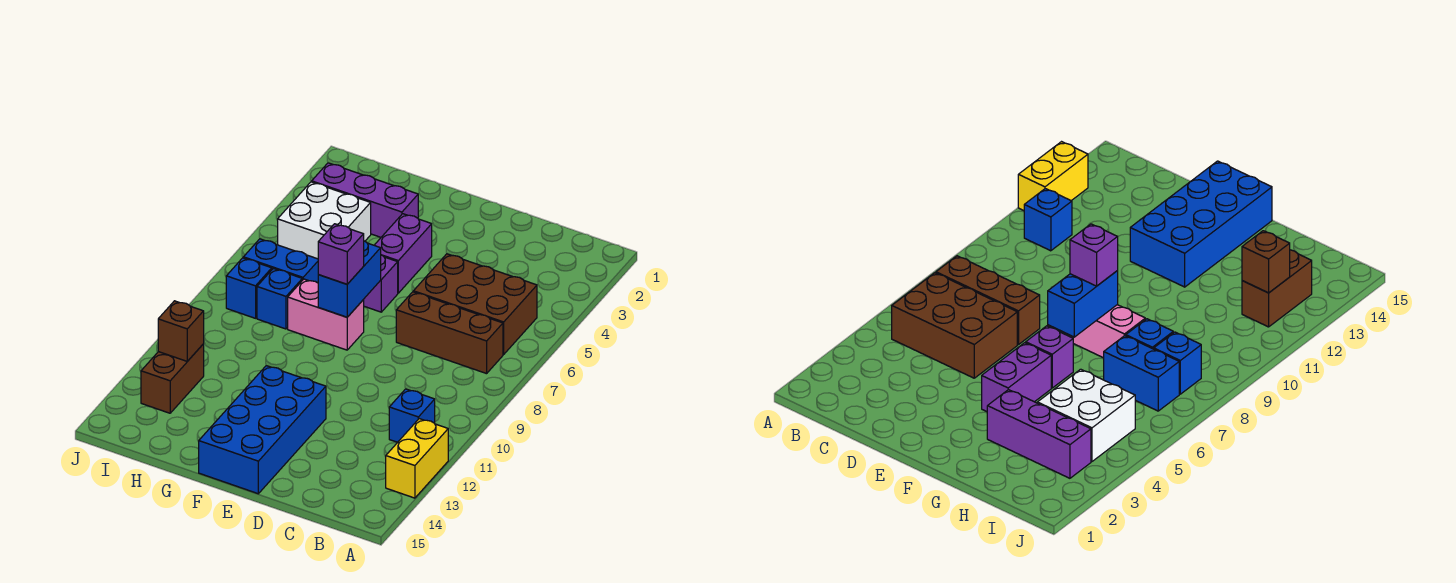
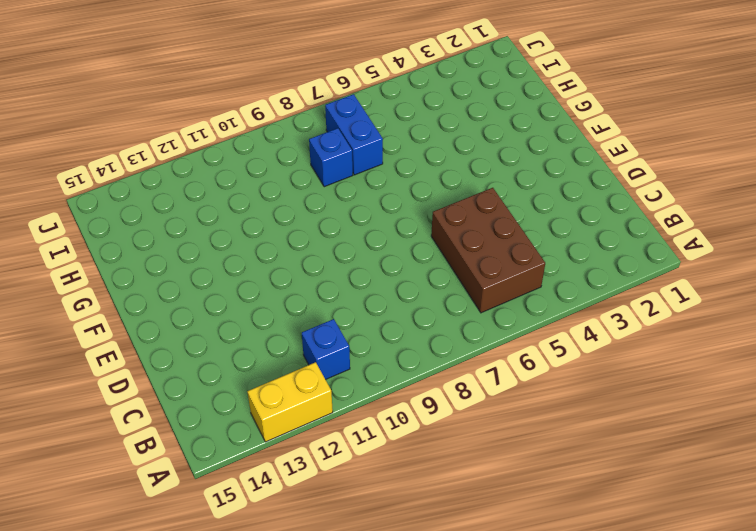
none -> brown brick B7:D7 level 1
none -> blue brick E12:F15 level 1
none -> purple brick F4:F5 level 1

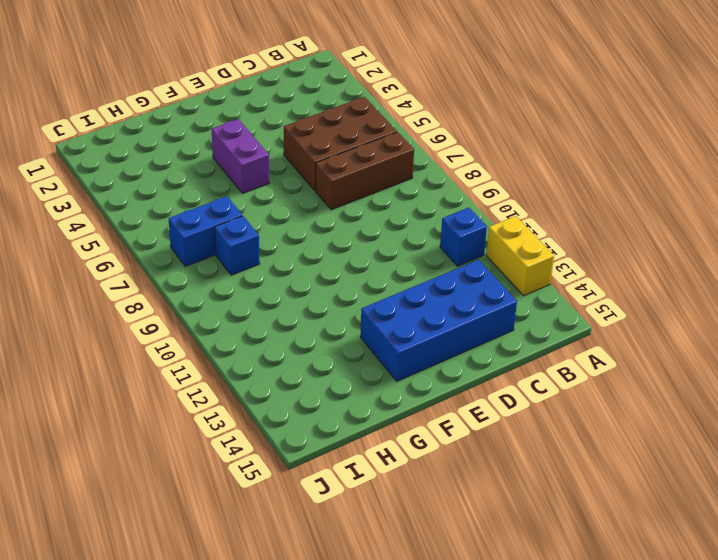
blue brick C13:F14 level 1 -> blue brick E12:F15 level 1
none -> purple brick F6 level 1
none -> pink brick F8:G8 level 1
none -> purple brick G3:I3 level 1

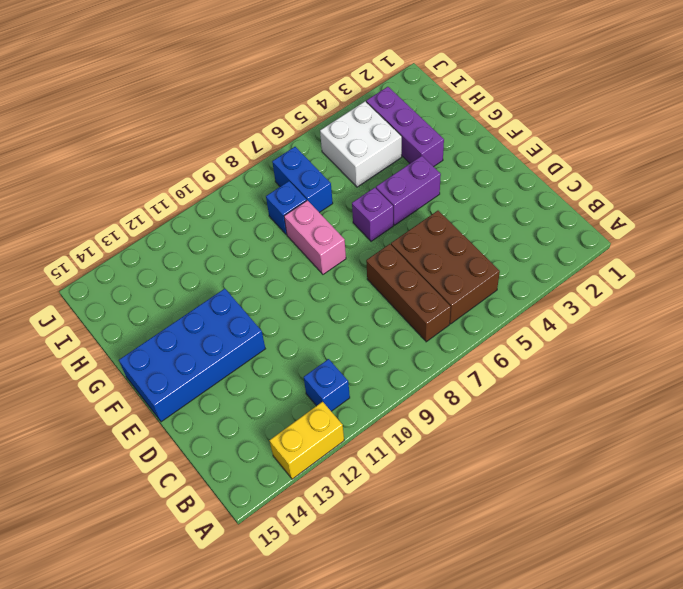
none -> blue brick I8 level 1
none -> brown brick I12:I13 level 1
none -> blue brick F7:F8 level 2

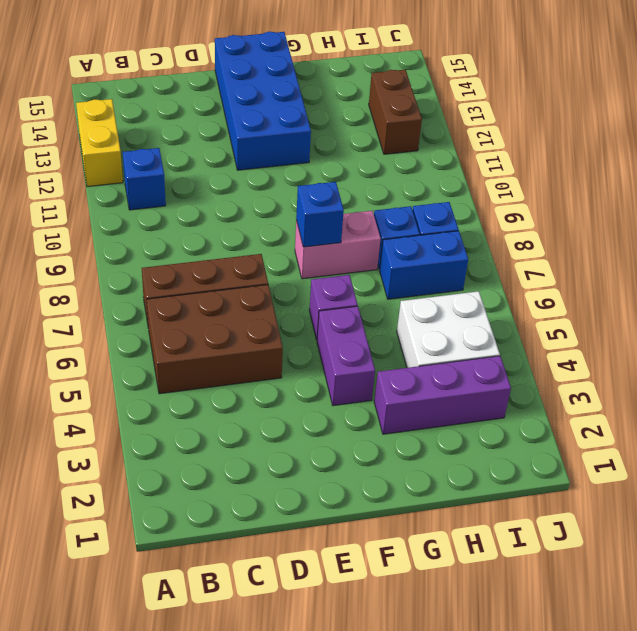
blue brick F8 level 2 -> blue brick F7:F8 level 2
none -> brown brick I12 level 2
none -> purple brick F8 level 3

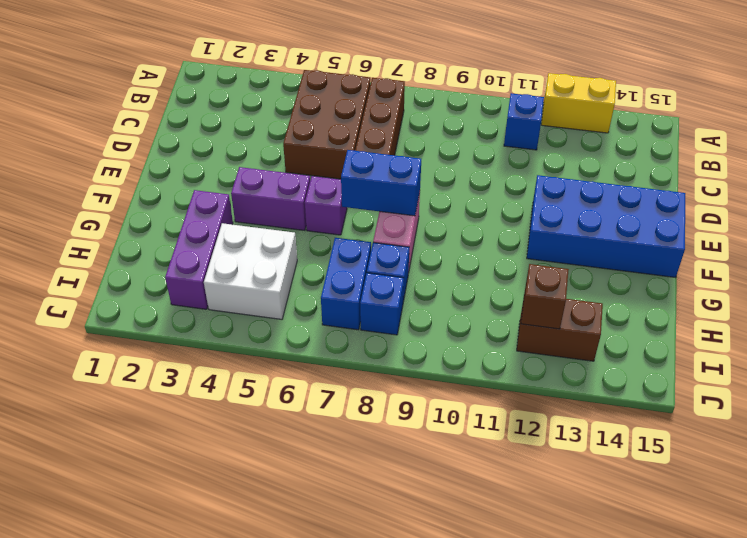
none -> purple brick F8 level 3

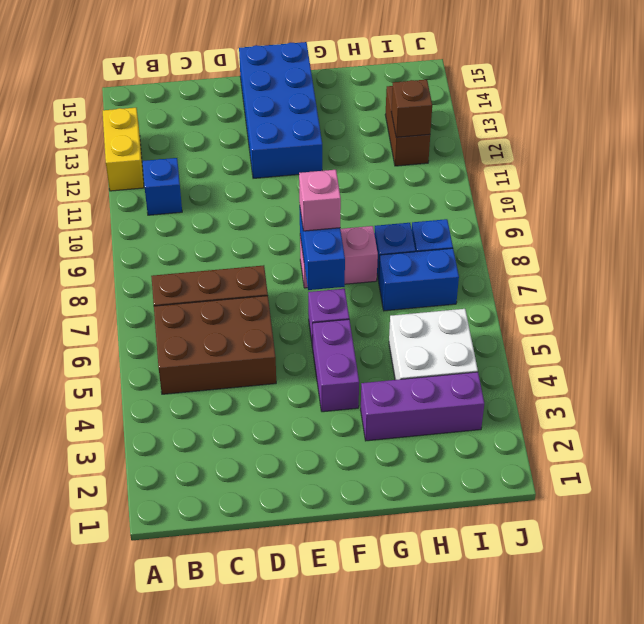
pink brick F8 level 3 -> purple brick F8 level 3

